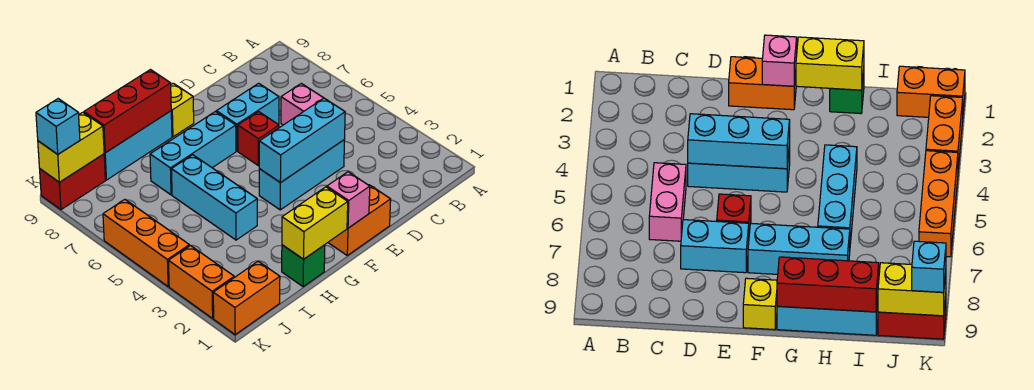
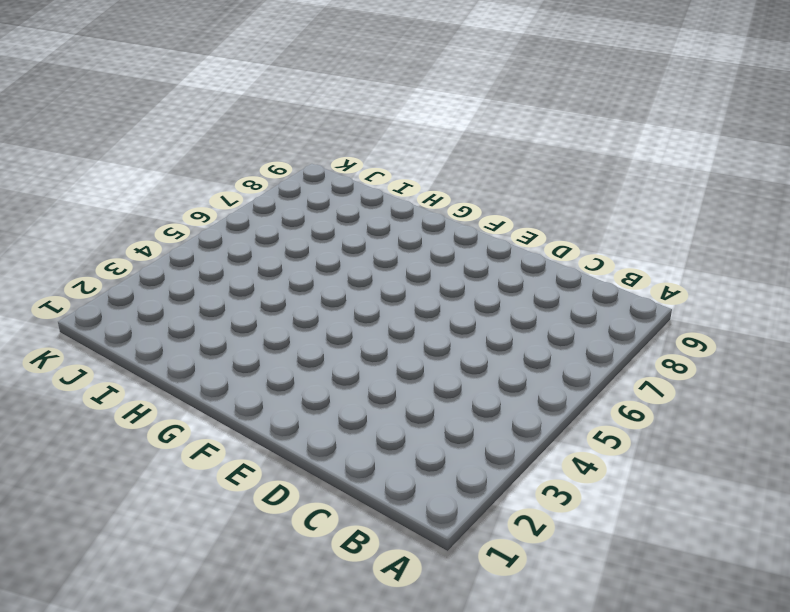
none -> pink brick C5:C6 level 1
none -> cyan brick D4:F4 level 1
none -> cyan brick D7:E7 level 1

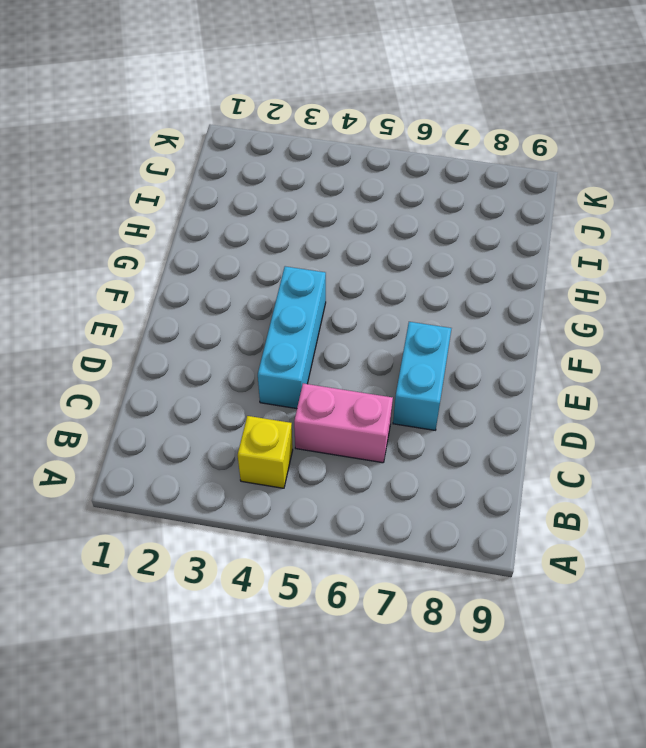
yellow brick B4 level 1 -> yellow brick F9 level 1
none -> orange brick E1:F1 level 1
none -> red brick E6 level 1
none -> cyan brick F7:H7 level 1

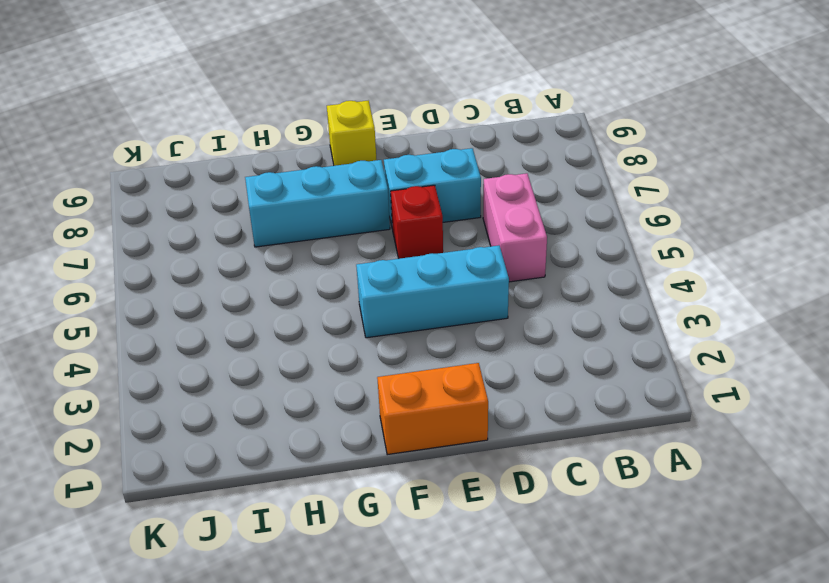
none -> cyan brick G9:I9 level 1
none -> green brick H1 level 1
none -> cyan brick H4:H6 level 1

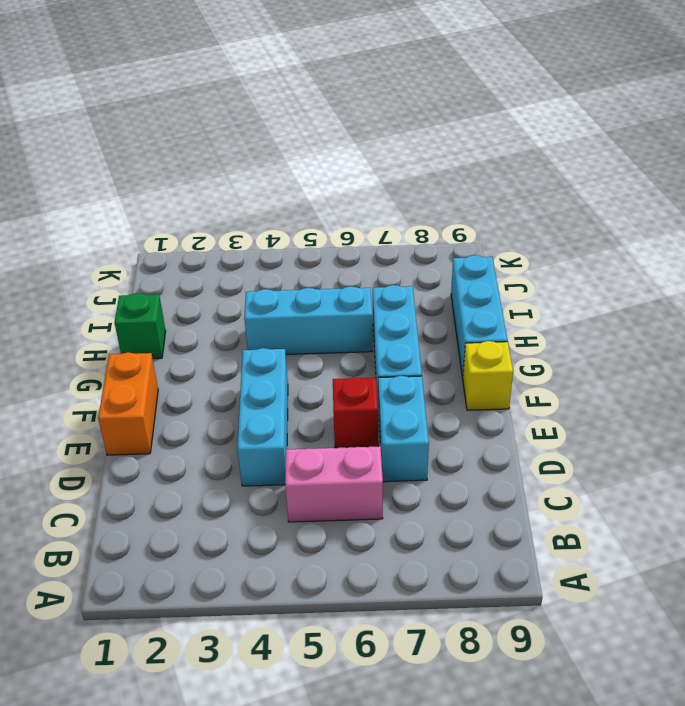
none -> orange brick J1:K1 level 1
none -> red brick J9:K9 level 1
none -> orange brick K2:K3 level 1

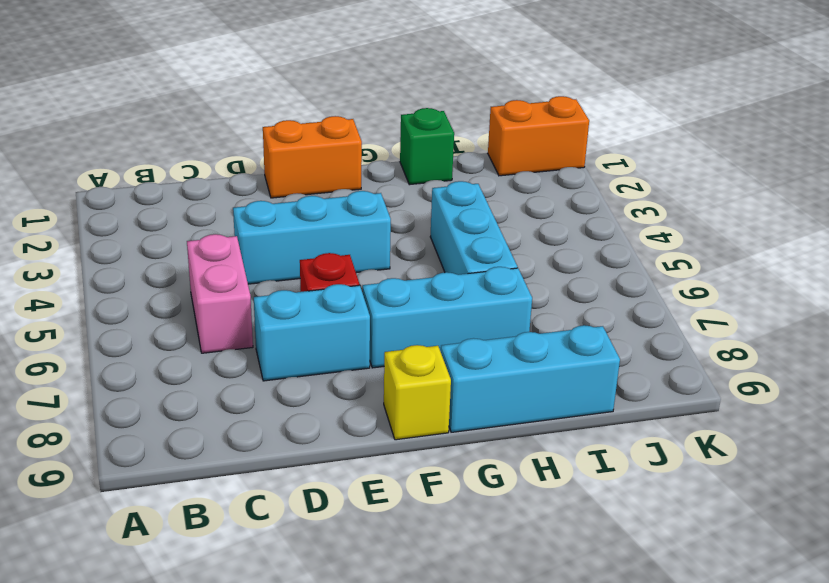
none -> red brick J9:K9 level 1
none -> orange brick K2:K3 level 1
none -> orange brick K4:K6 level 1

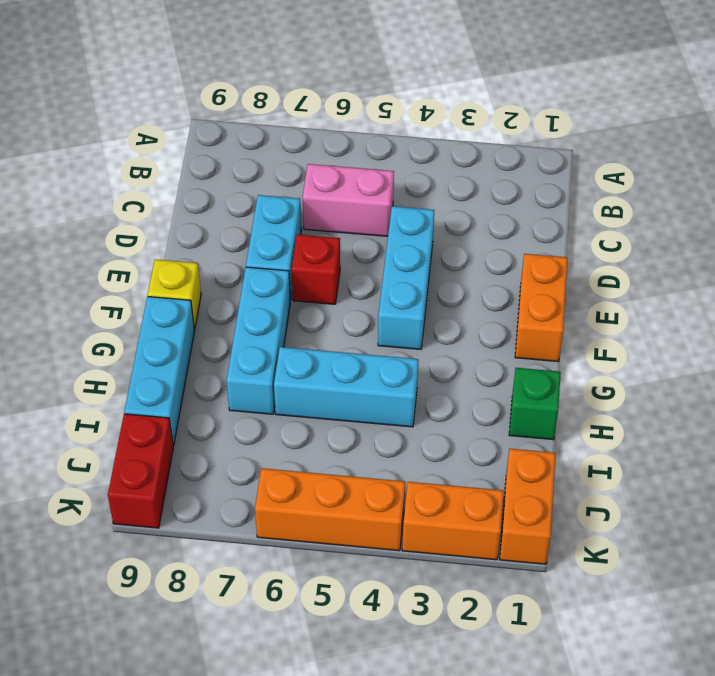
none -> cyan brick D4:F4 level 2
none -> pink brick F1 level 2
none -> yellow brick G1:H1 level 2

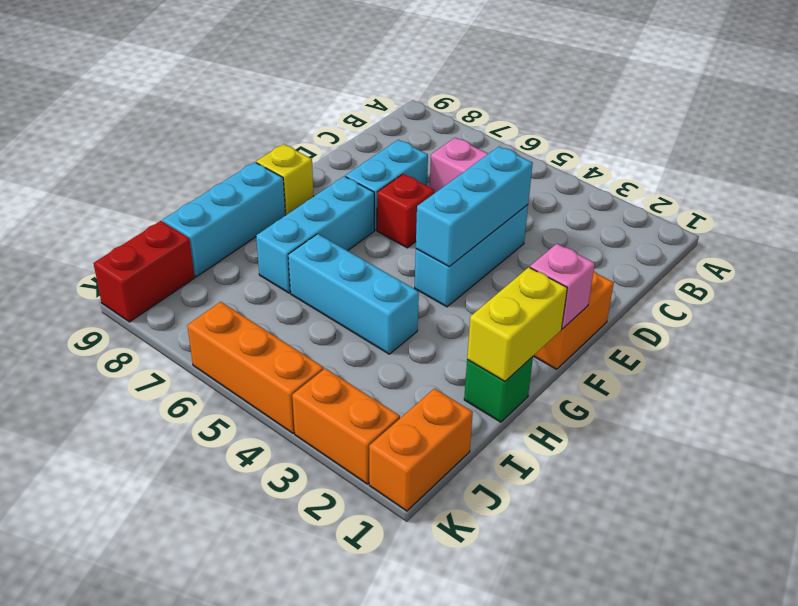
none -> red brick G9:I9 level 2
none -> yellow brick J9:K9 level 2
none -> cyan brick K9 level 3

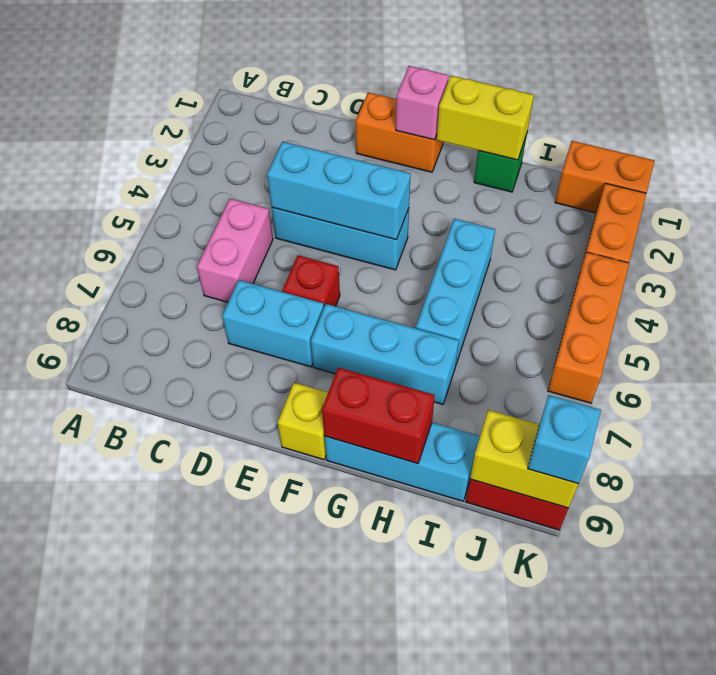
red brick G9:H9 level 2 -> red brick G9:I9 level 2

